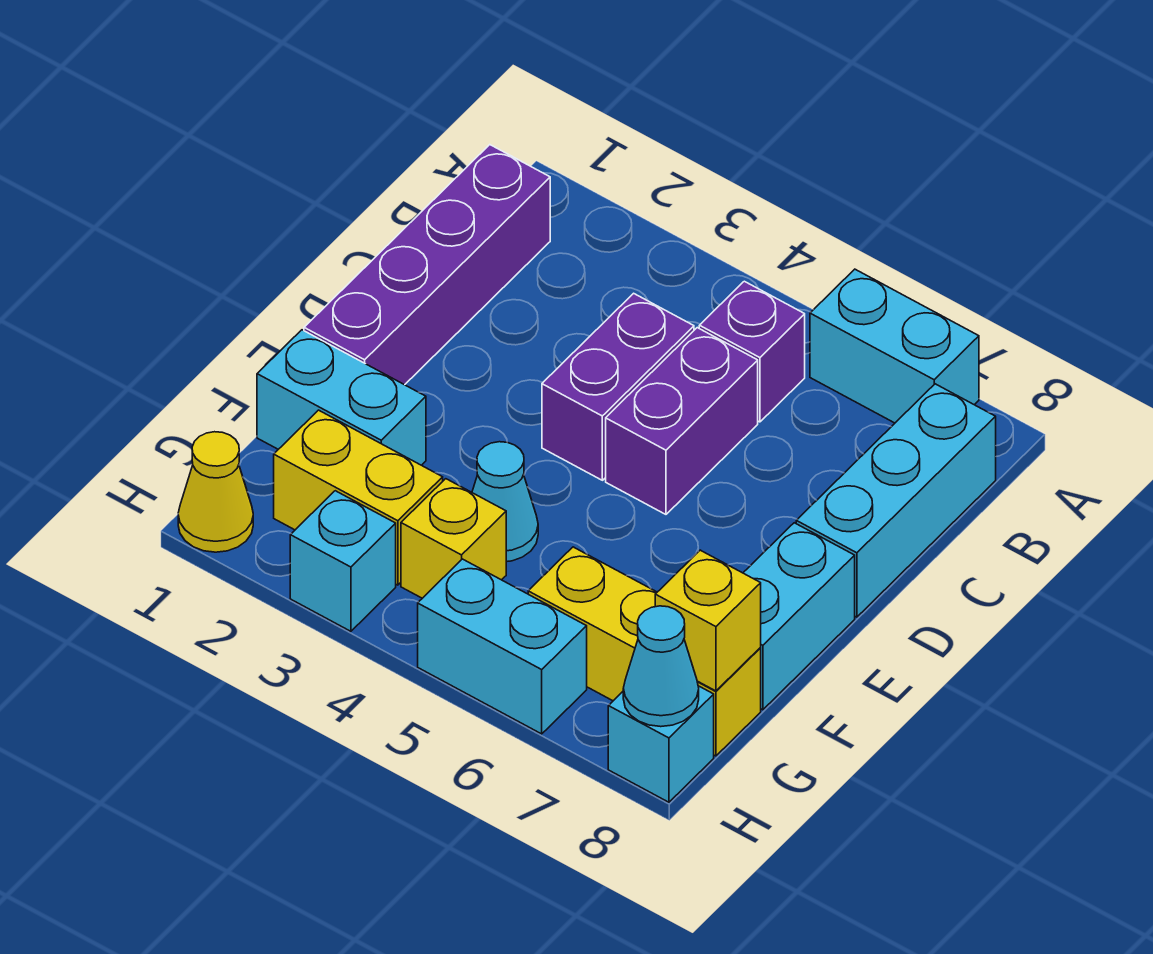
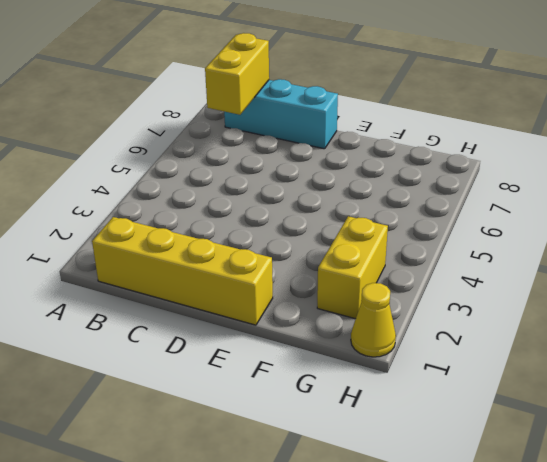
yellow brick B1:E1 level 1 -> purple brick B1:E1 level 1
yellow brick B7:B8 level 2 -> none
none -> cyan brick A6:A7 level 1
none -> purple brick B5 level 1
none -> purple brick C4:D4 level 1

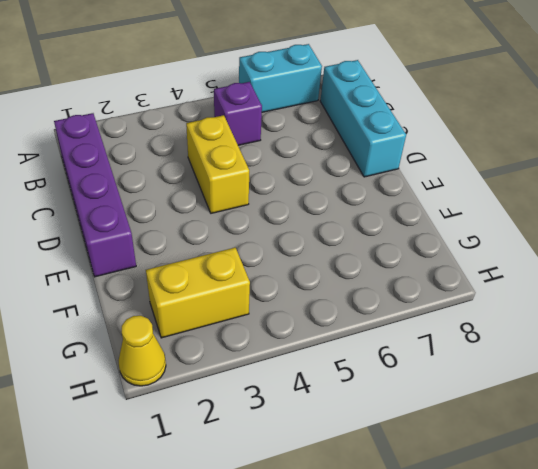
yellow brick C4:D4 level 1 -> purple brick C4:D4 level 1
none -> purple brick C5:D5 level 1
none -> cyan brick E8:F8 level 1
none -> cyan brick F1:F2 level 1

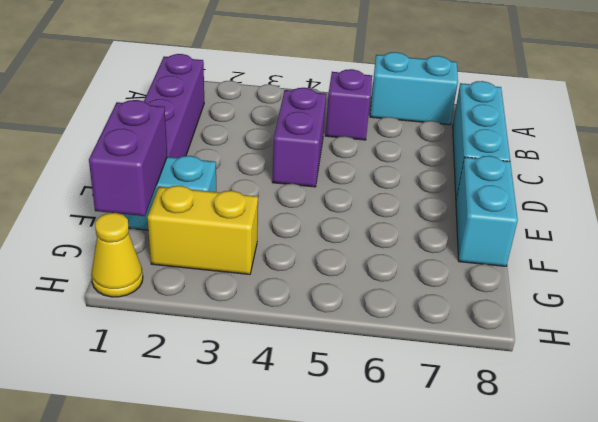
purple brick F1:G1 level 2 -> purple brick C5:D5 level 1
none -> cyan cone F4 level 1
none -> yellow brick G4 level 1
none -> yellow brick G6:G8 level 1

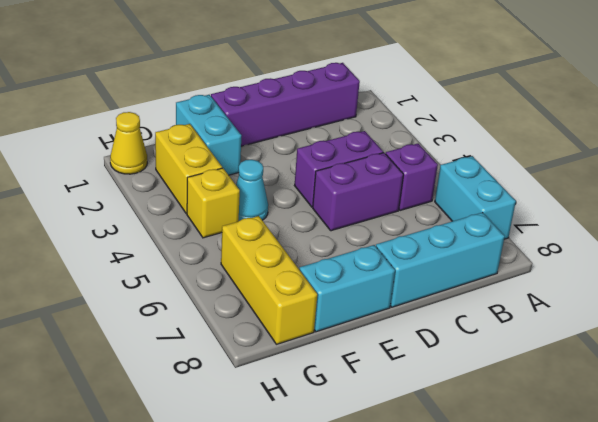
none -> cyan brick H3 level 1
none -> cyan brick H5:H6 level 1
none -> cyan brick H8 level 1

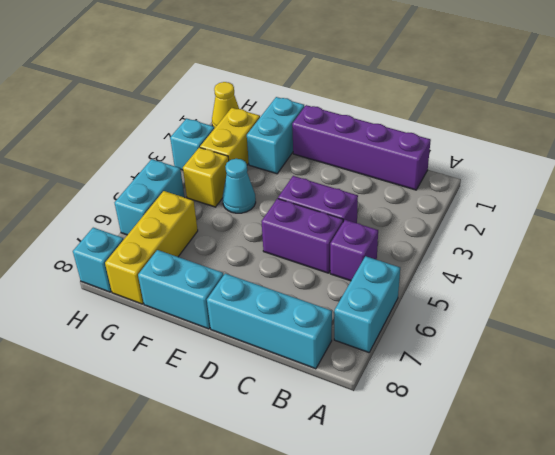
none -> yellow brick G8 level 2
none -> cyan cone H8 level 2

